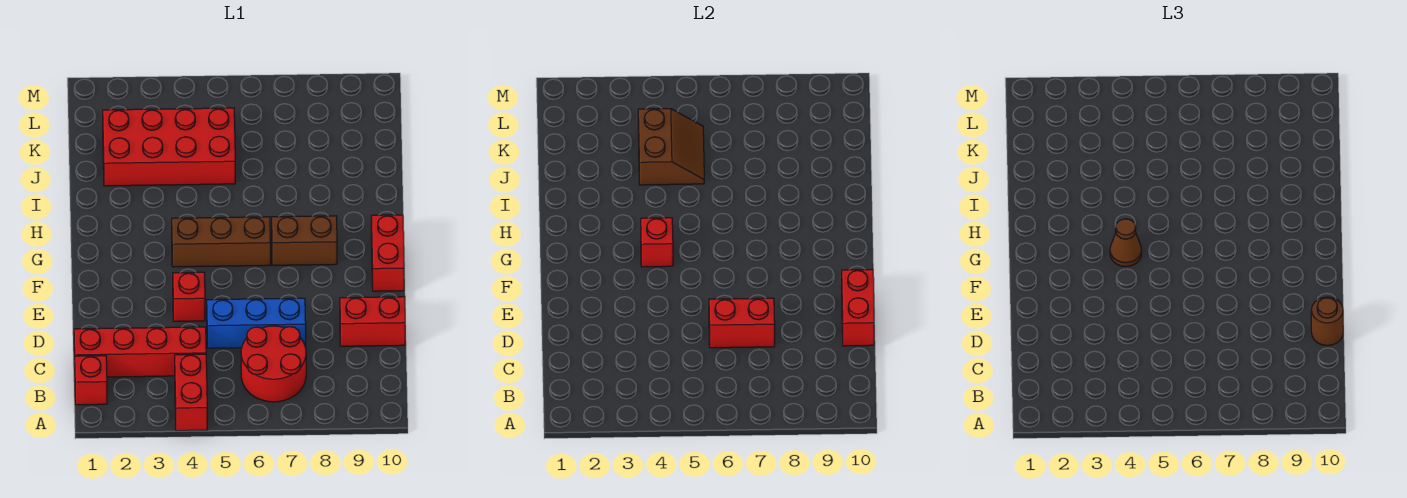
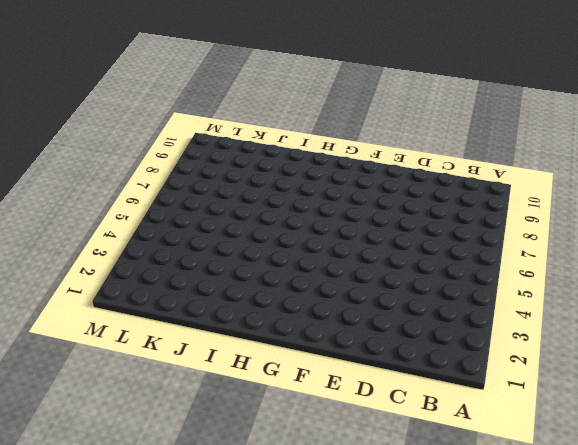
none -> red brick A4:B4 level 1
none -> red brick B1 level 1
none -> red round brick B6:C7 level 1

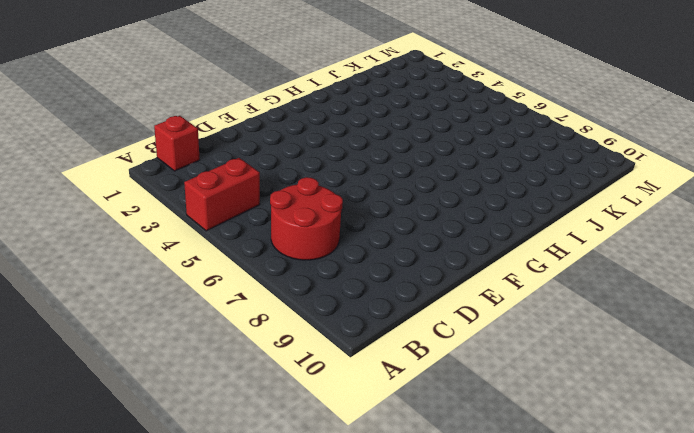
none -> red brick C1:C4 level 1
none -> blue brick D5:D7 level 1
none -> red brick D9:D10 level 1

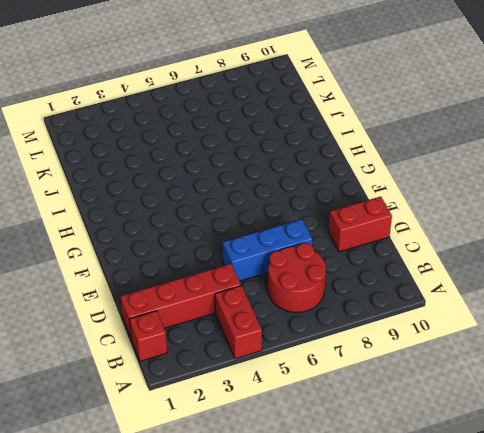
none -> red brick E4 level 1
none -> red brick F10:G10 level 1
none -> brown brick G4:G6 level 1

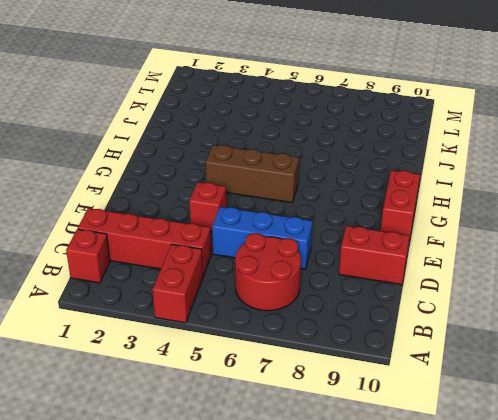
none -> brown brick G7:G8 level 1
none -> red brick J2:K5 level 1
none -> red brick D6:D7 level 2

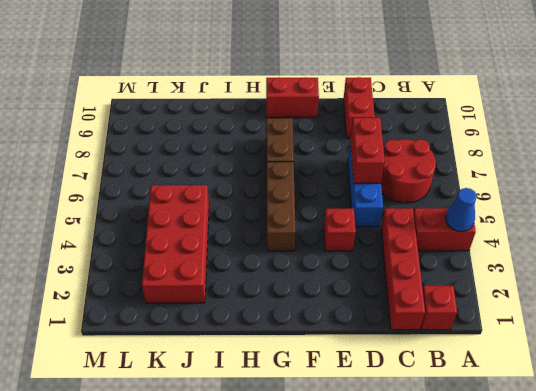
blue cone A4 level 2 -> none
none -> red brick D10:E10 level 2
none -> red brick G4 level 2
none -> brown slope J4:K5 level 2 top 4

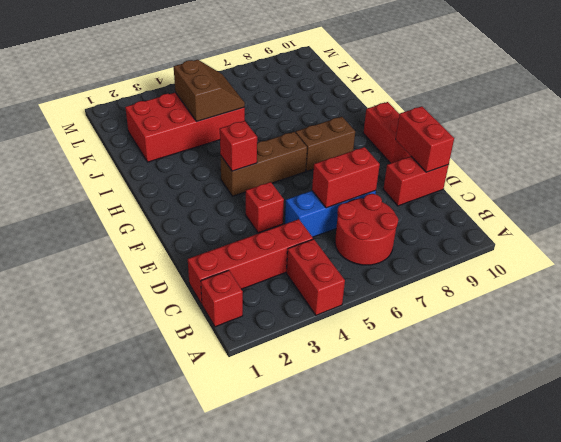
none -> brown round brick D10 level 3
none -> brown cone G4 level 3

